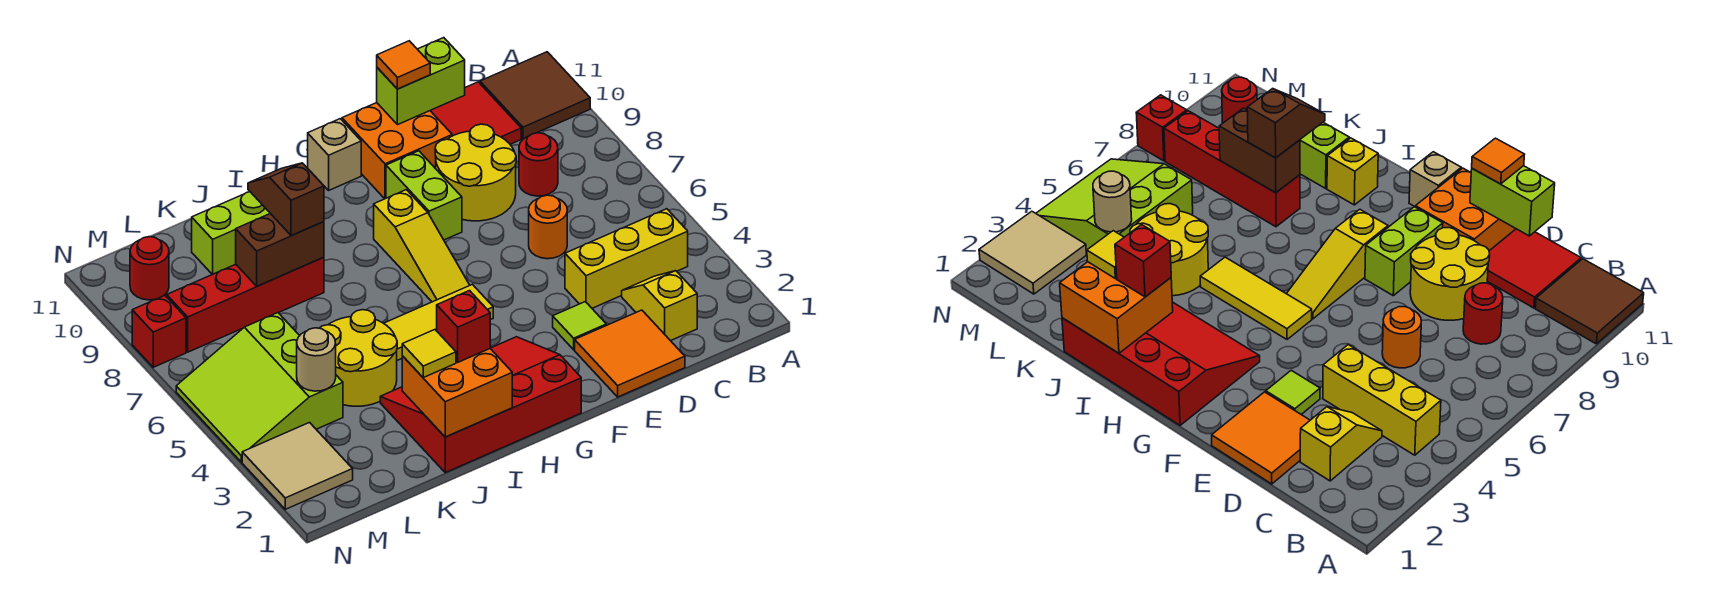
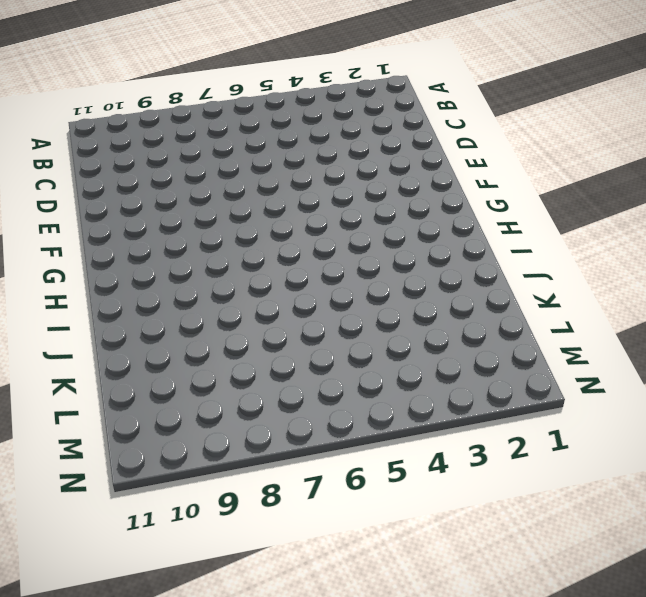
none -> brown tile A10:B11 level 1
none -> yellow brick B4:D4 level 1
none -> yellow slope C2:C3 level 1 top 2
none -> red round brick C8 level 1

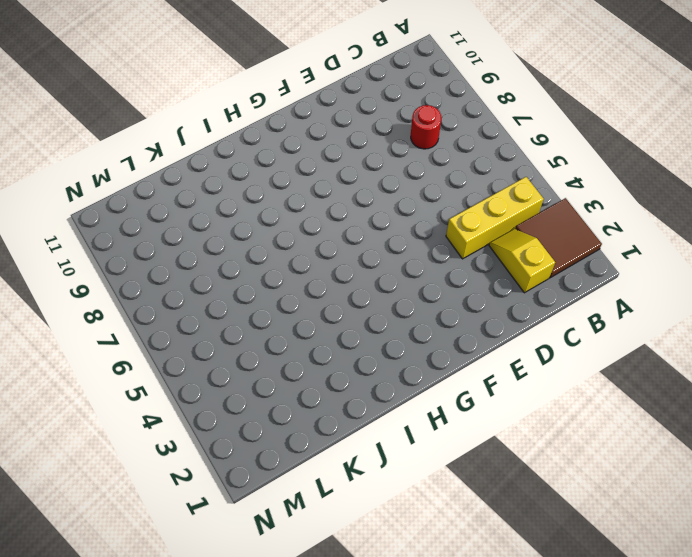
brown tile A2:B3 level 1 -> brown tile A10:B11 level 1
none -> red tile C10:D11 level 1
none -> orange tile D1:E2 level 1
none -> orange round brick D6 level 1
none -> yellow round brick D8:E9 level 1

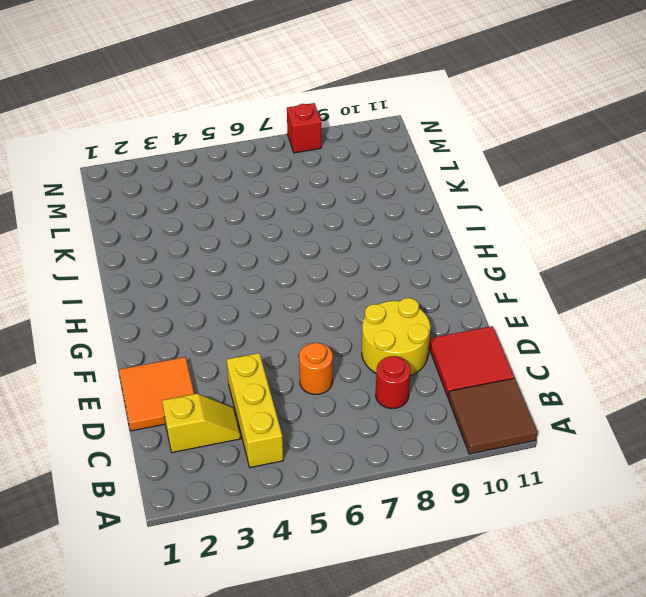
none -> lime tile E3 level 1
none -> orange brick E10:F11 level 1
none -> lime brick F8:F9 level 1
none -> red slope G1:J3 level 1 top 1

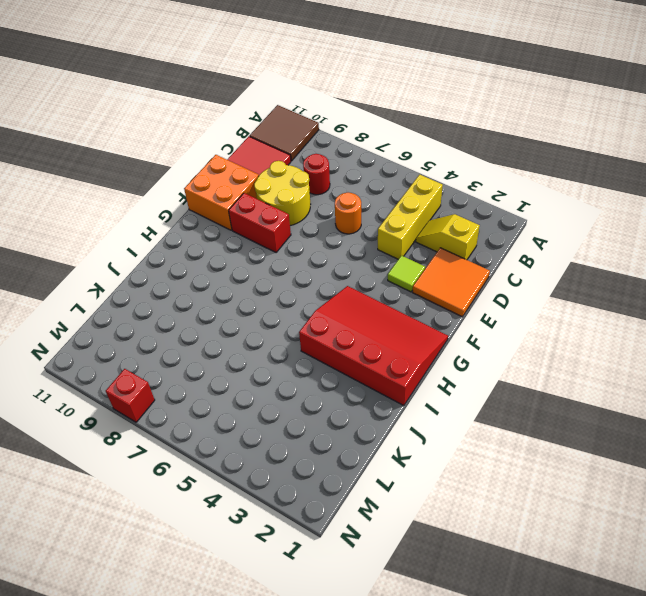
red brick F8:F9 level 1 -> lime brick F8:F9 level 1
red slope G1:I4 level 1 top I -> red slope G1:J3 level 1 top 1
none -> yellow tile G5:I5 level 1
none -> yellow slope G6:G8 level 1 top 8
none -> tan brick G11 level 1
none -> yellow brick I10 level 1

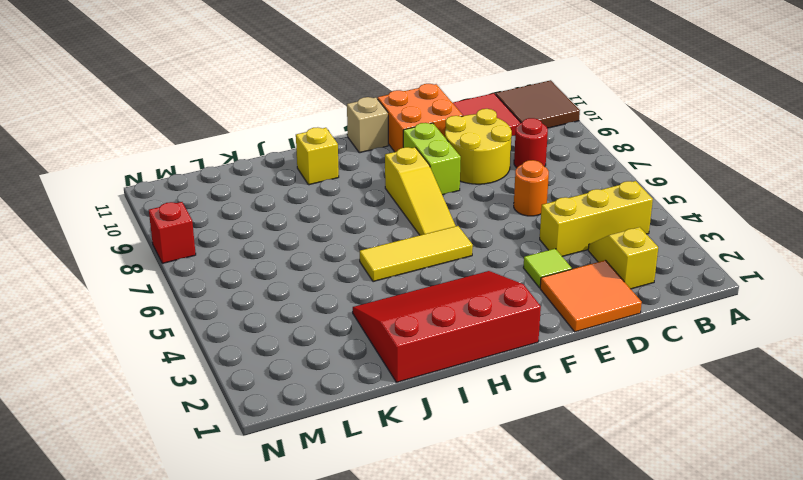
none -> yellow round brick J4:K5 level 1
none -> red brick J8:M8 level 1
none -> lime brick J10:K10 level 1
none -> lime slope L4:N6 level 1 top L

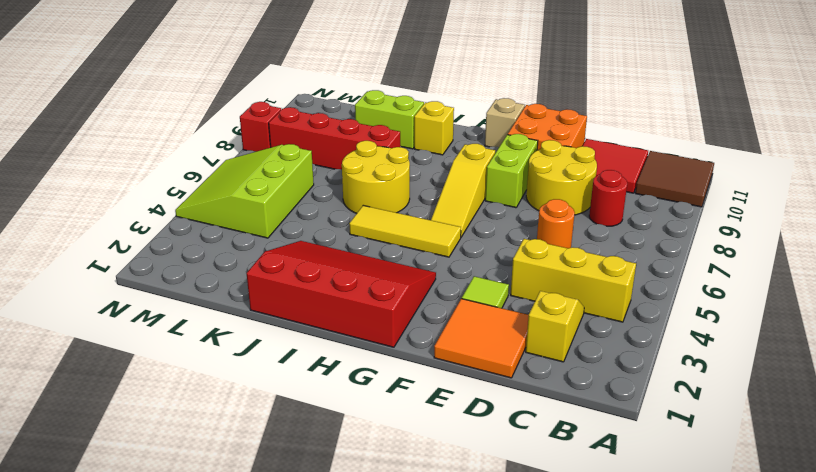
yellow round brick I6:J7 level 1 -> yellow round brick J4:K5 level 1
none -> tan tile M2:N3 level 1
none -> red round brick M10 level 1
none -> lime brick D11:E11 level 2
none -> orange brick I1:J2 level 2

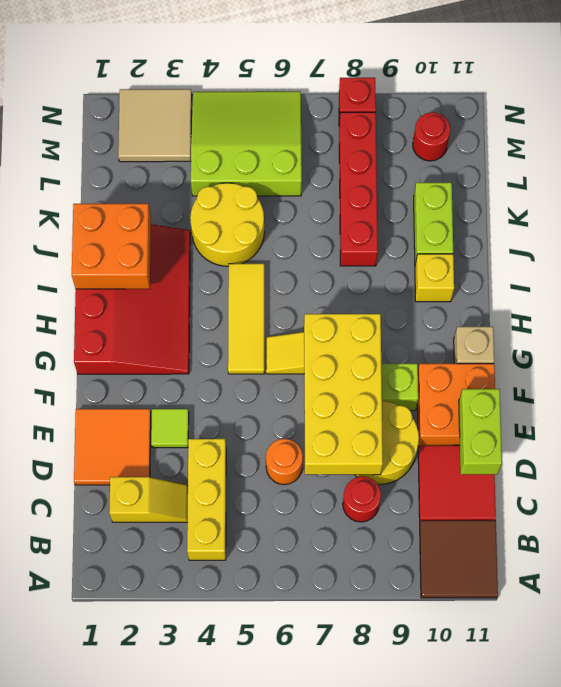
yellow brick D7:G8 level 2 -> none
none -> brown brick J8:K8 level 2
none -> tan round brick L4 level 2
none -> orange tile E11 level 3
none -> red brick I2 level 3

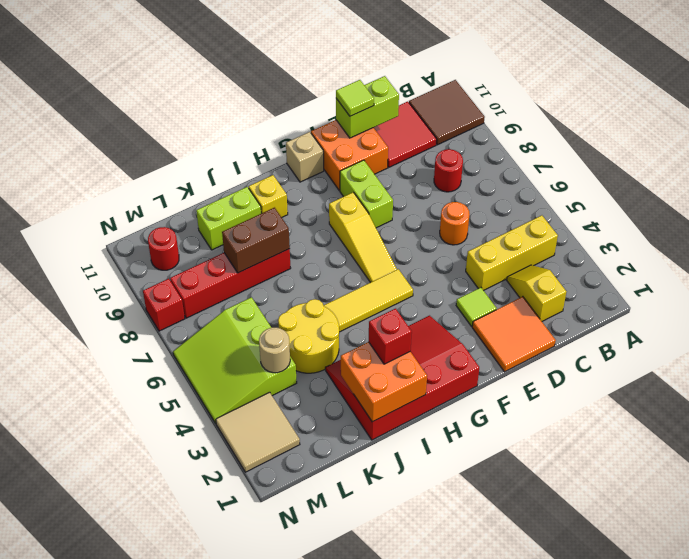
lime tile E11 level 3 -> orange tile E11 level 3
none -> yellow round brick D8:E9 level 1
none -> yellow tile J2 level 3
none -> brown slope J8:J9 level 3 top 8

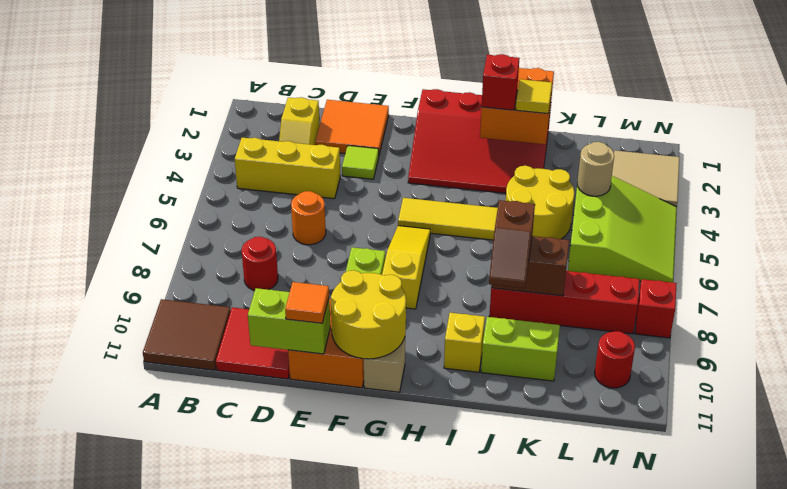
yellow round brick F10:G11 level 2 -> yellow round brick D8:E9 level 1

